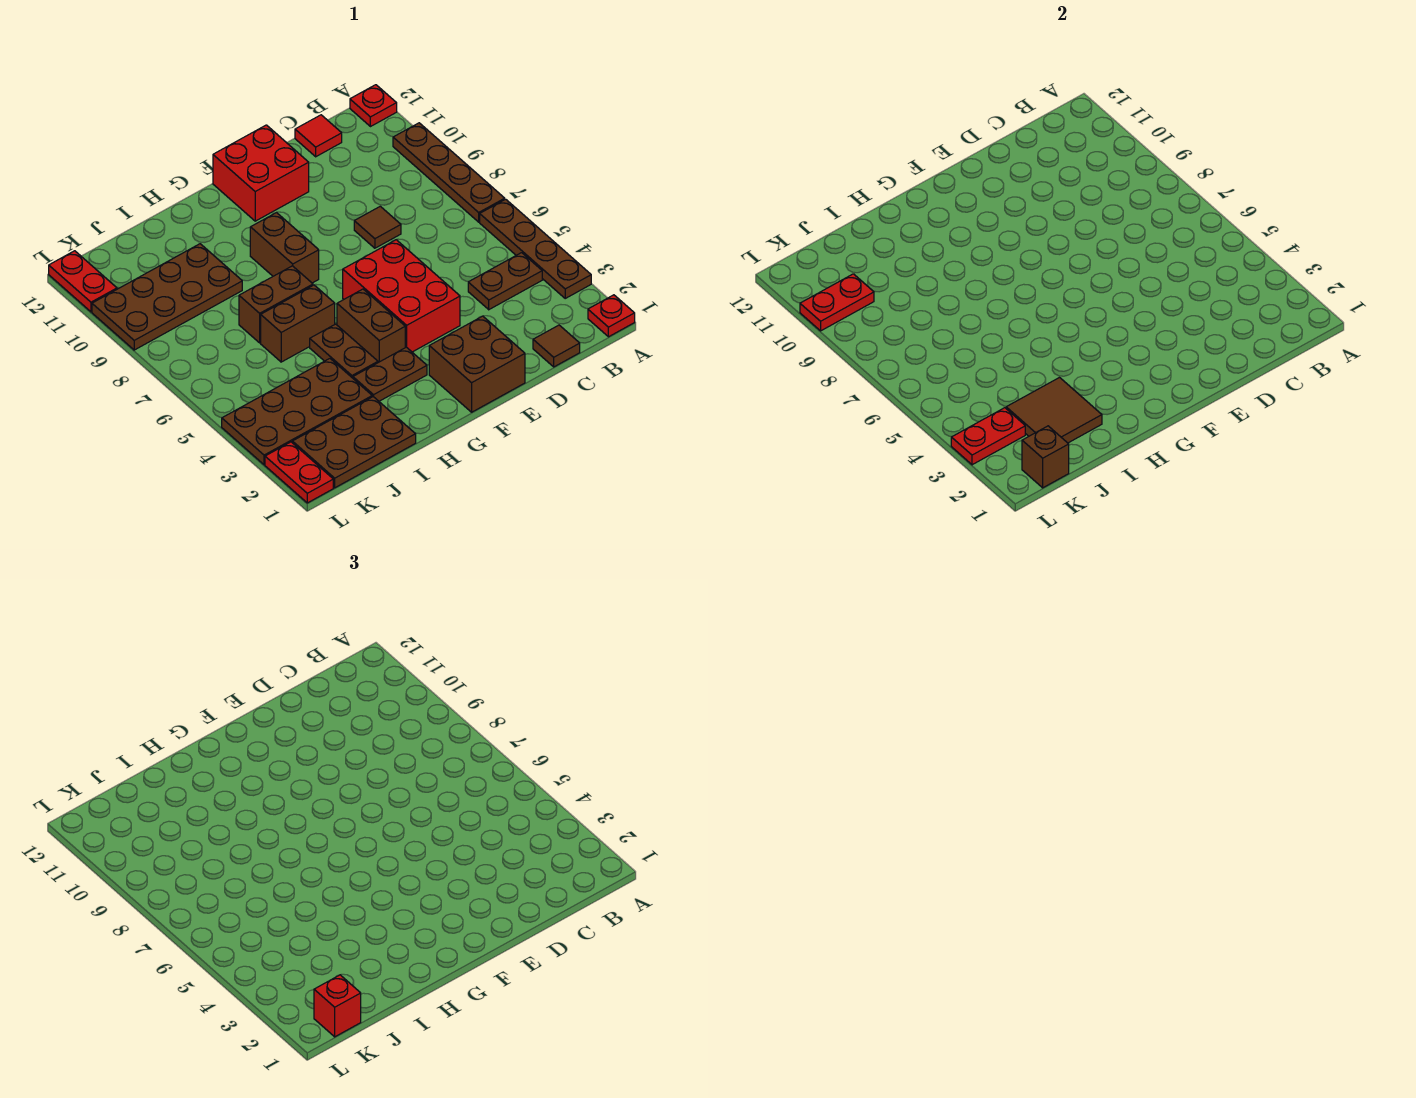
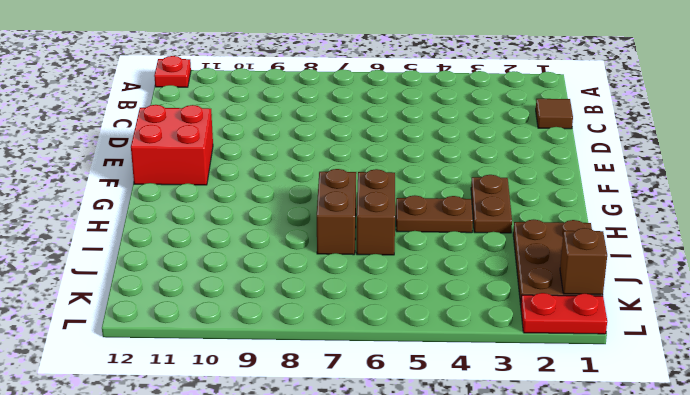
none -> red plate A1 level 1
none -> brown plate A3:A6 level 1
none -> brown plate A7:A10 level 1

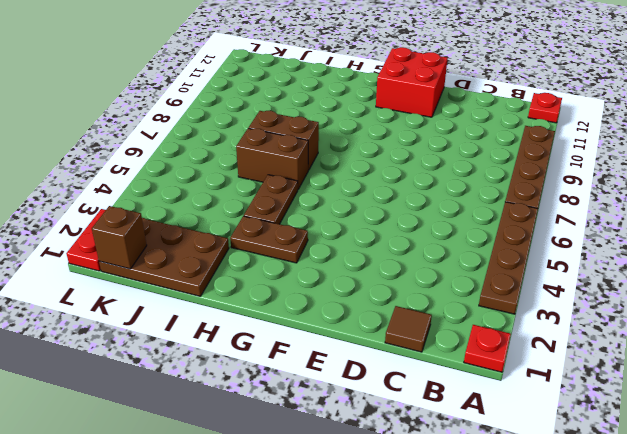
none -> brown plate B4:C4 level 1
none -> red tile C12 level 1
none -> brown tile D8 level 1

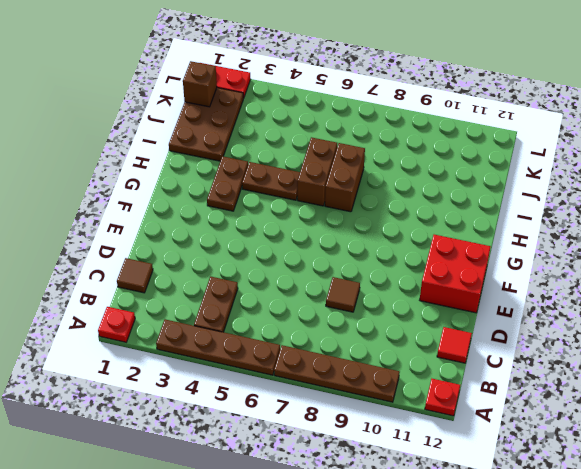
none -> brown brick E1:F2 level 1
none -> red brick E4:F6 level 1
none -> brown brick G4:G5 level 1

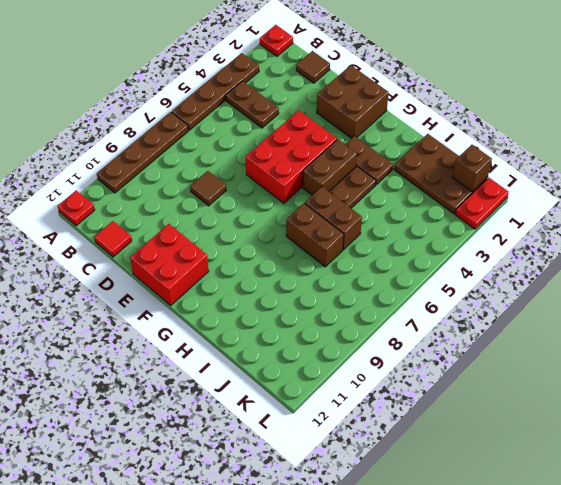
none -> brown brick G8:G9 level 1
none -> brown plate I3:L4 level 1
none -> brown plate I9:L10 level 1

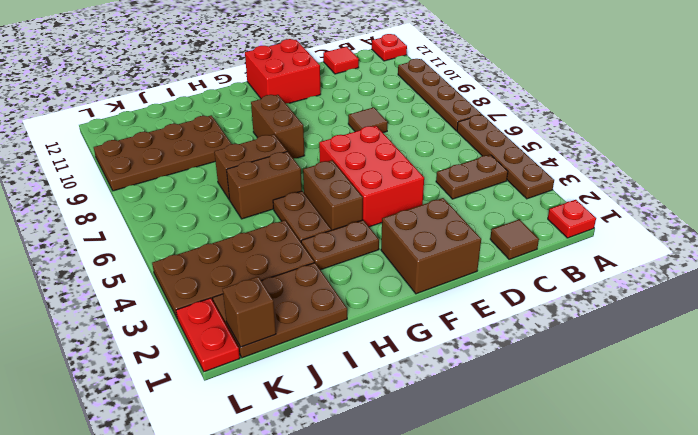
none -> red plate L11:L12 level 1
none -> brown tile I2:J3 level 2
none -> red plate K3:L3 level 2

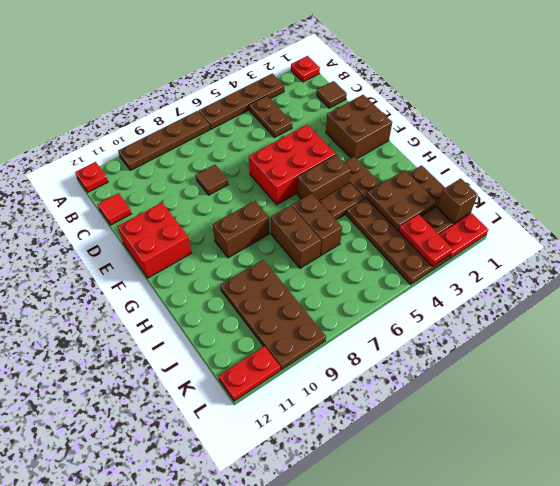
brown plate I2:J3 level 2 -> brown tile I2:J3 level 2
none -> red plate K10:L10 level 2
none -> red brick K1 level 3

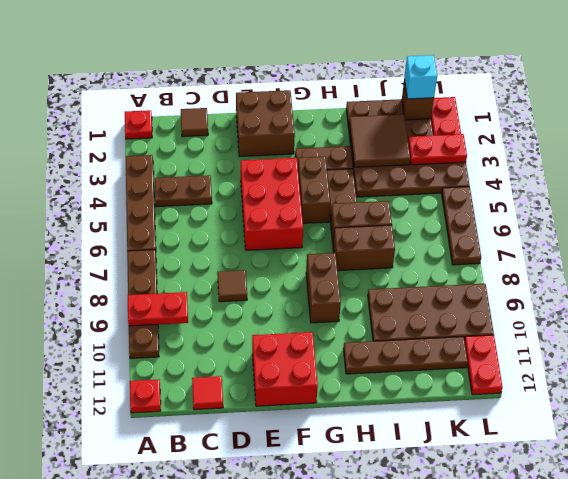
red plate A9:B9 level 2 -> red plate K10:L10 level 2
brown plate H11:K11 level 1 -> none
cyan brick K1 level 3 -> red brick K1 level 3
brown plate L5:L7 level 1 -> none

